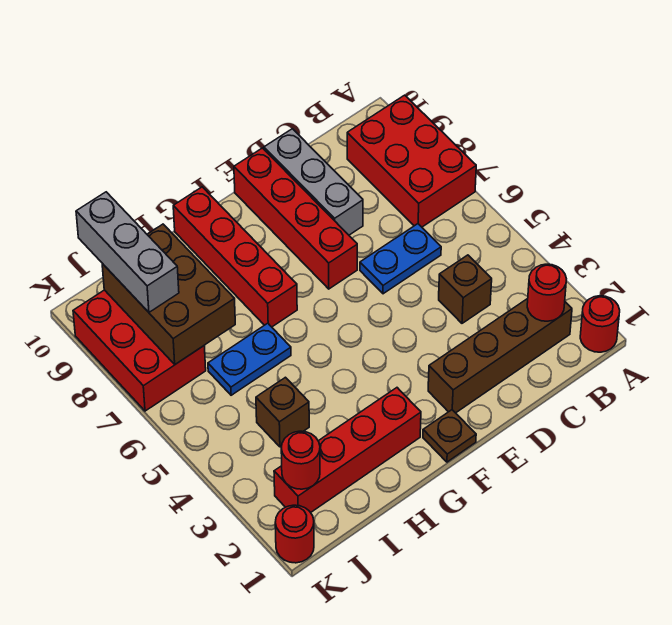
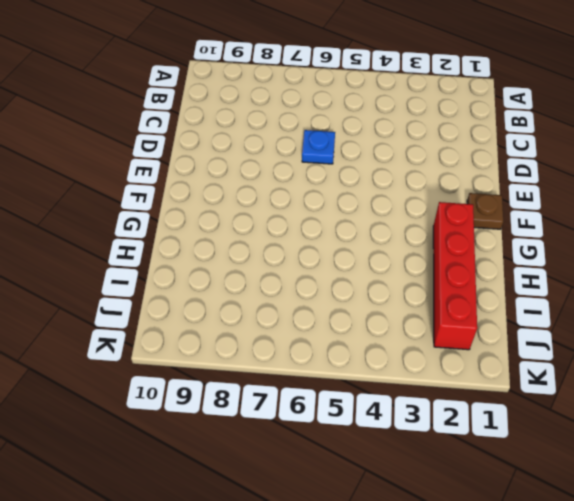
blue plate D6 level 1 -> blue plate C6:D6 level 1
none -> red round brick A1 level 1
none -> red brick A7:B9 level 1
none -> brown brick B2:E2 level 1

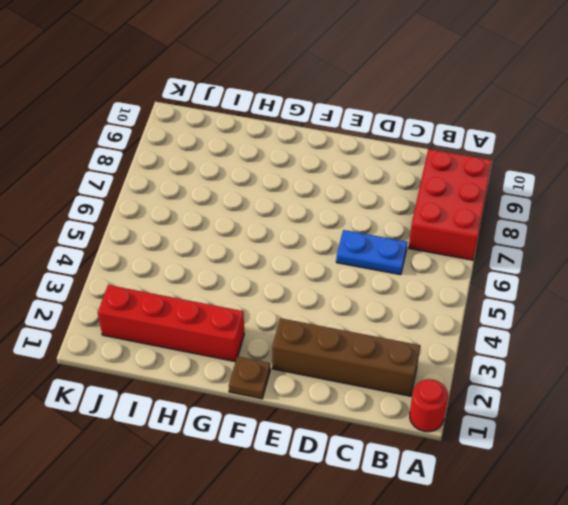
none -> brown brick C4 level 1
none -> grey brick D8:D10 level 1
none -> red brick E7:E10 level 1

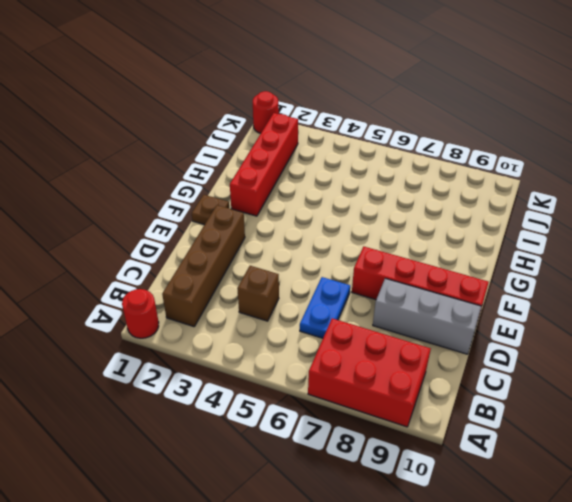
none -> red brick G7:G10 level 1
none -> blue plate H6:I6 level 1
none -> brown brick I4 level 1

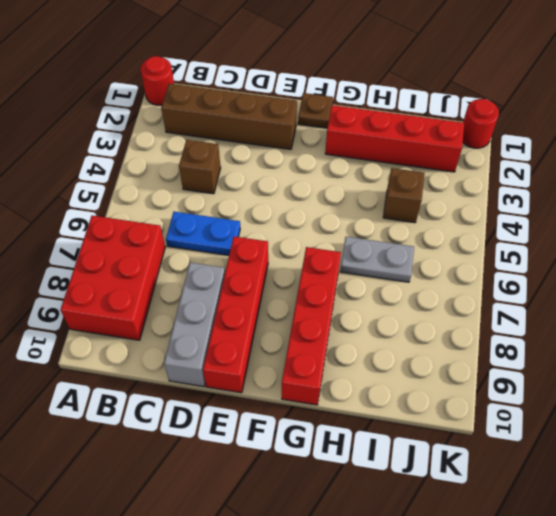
grey plate H6:I6 level 1 -> blue plate H6:I6 level 1
none -> red brick J7:K9 level 1
none -> red round brick B2 level 2
none -> brown brick I7:J9 level 2

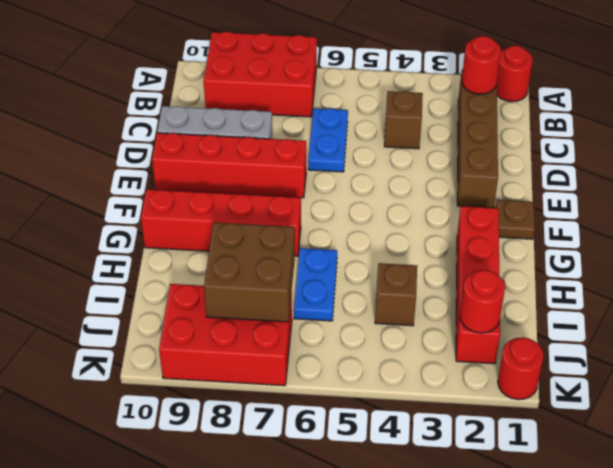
brown brick I7:J8 level 2 -> brown brick I7:J9 level 2
none -> grey brick J8:J10 level 3

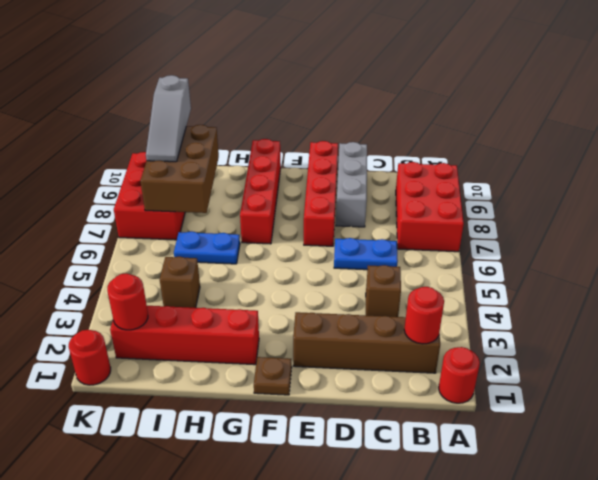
grey slope J8:J10 level 3 top 10 -> grey brick J8:J10 level 3

